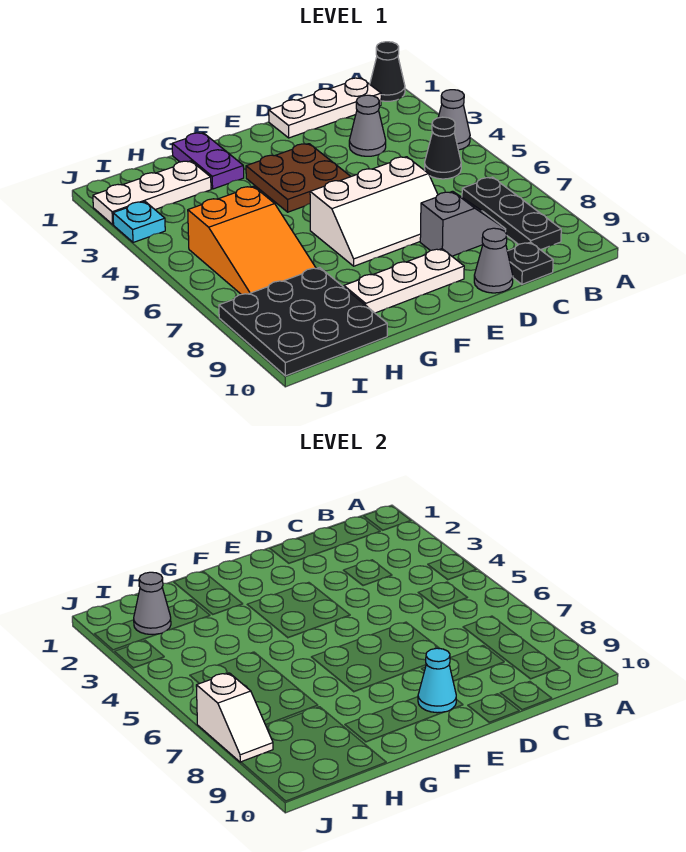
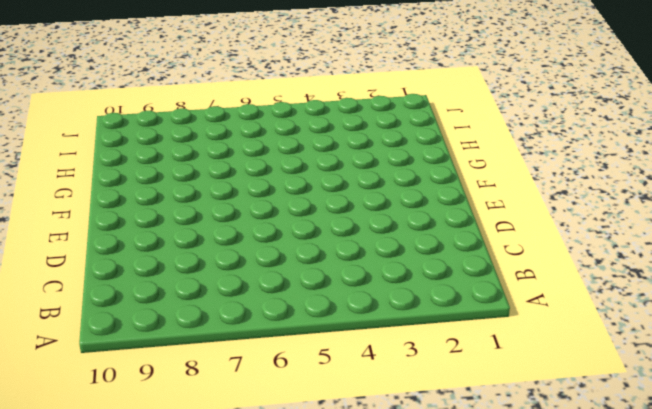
none -> black cone A1 level 1
none -> grey cone A4 level 1
none -> white plate B1:D1 level 1

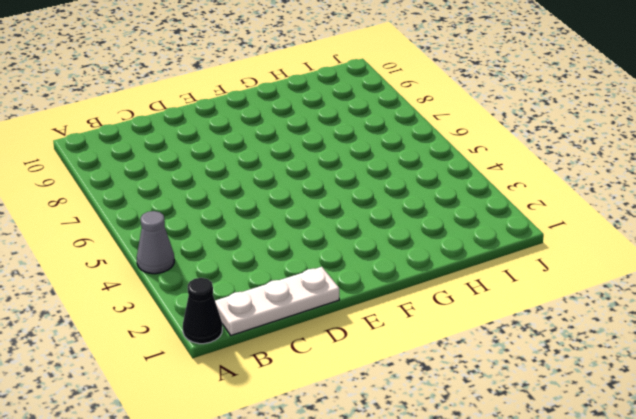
none -> black cone B5 level 1
none -> black plate B7:B9 level 1
none -> grey cone C3 level 1

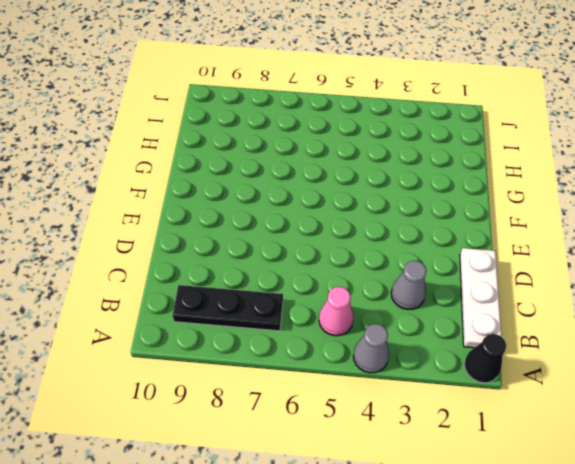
pink cone B5 level 1 -> black cone B5 level 1
none -> grey slope C8:D8 level 1 top D
none -> black plate C10 level 1
none -> white slope D6:F7 level 1 top 6

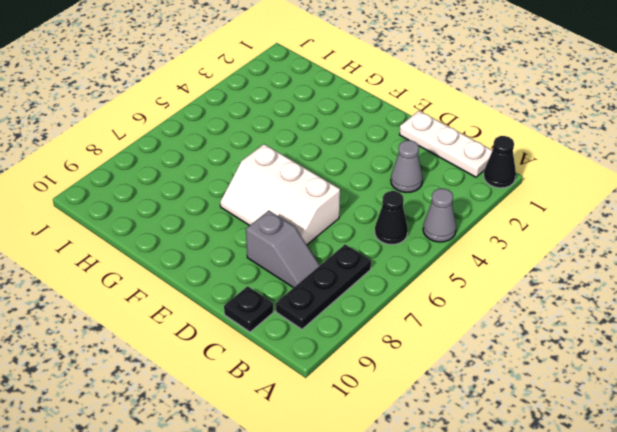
none -> grey cone D10 level 1
none -> brown plate E3:F4 level 1
none -> white plate E9:G9 level 1

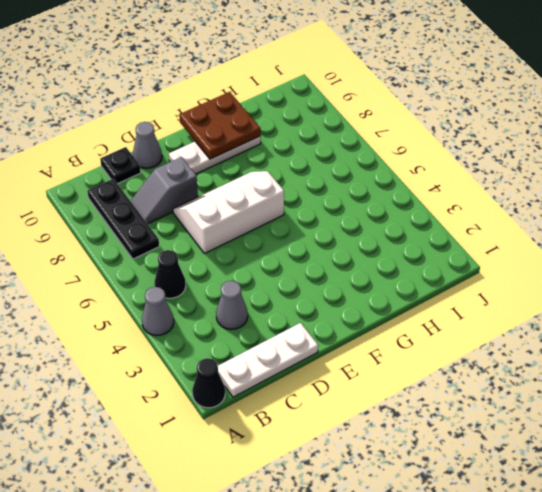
brown plate F9:G10 level 2 -> brown plate E3:F4 level 1
none -> purple plate G1:G2 level 1
none -> white plate H2:J2 level 1
none -> orange slope H5:I7 level 1 top 5

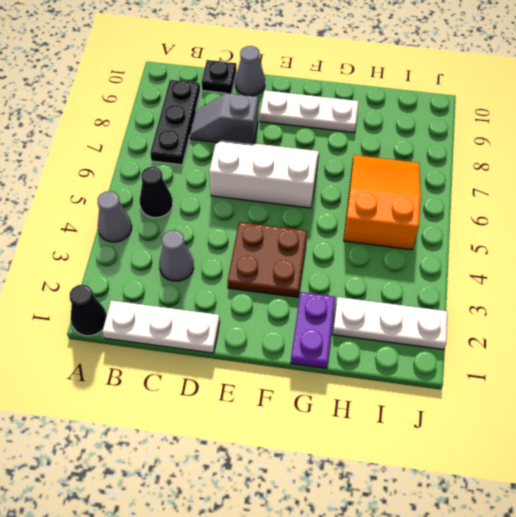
none -> black plate H8:J10 level 1
none -> cyan plate J3 level 1
none -> cyan cone E9 level 2

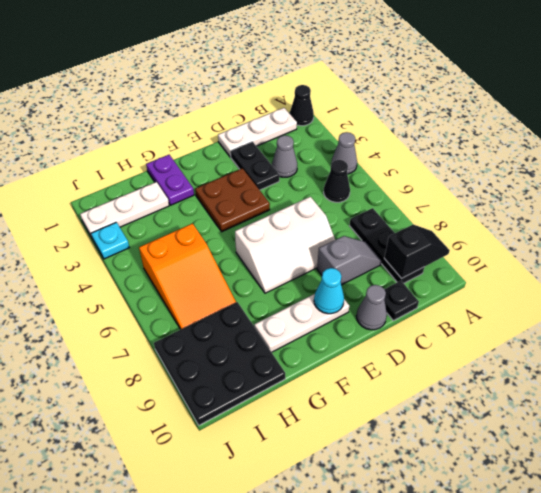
black slope A9:B9 level 2 top B -> none
black plate D2:D3 level 1 -> none
none -> grey cone I2 level 2
none -> white slope J7:J8 level 2 top 7

